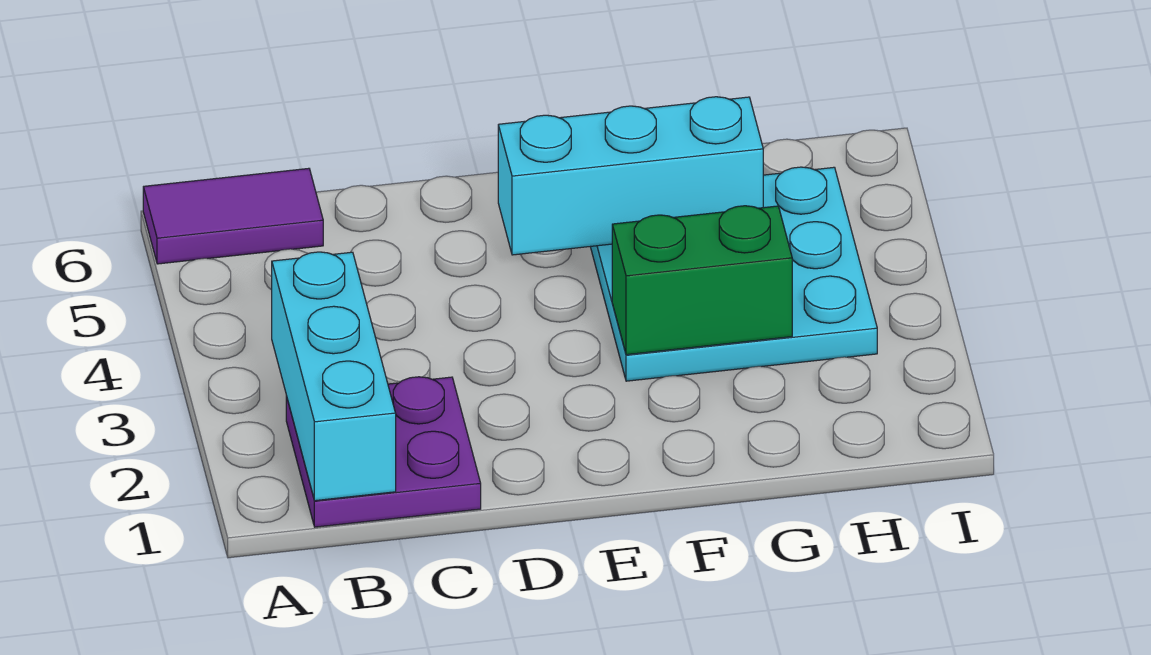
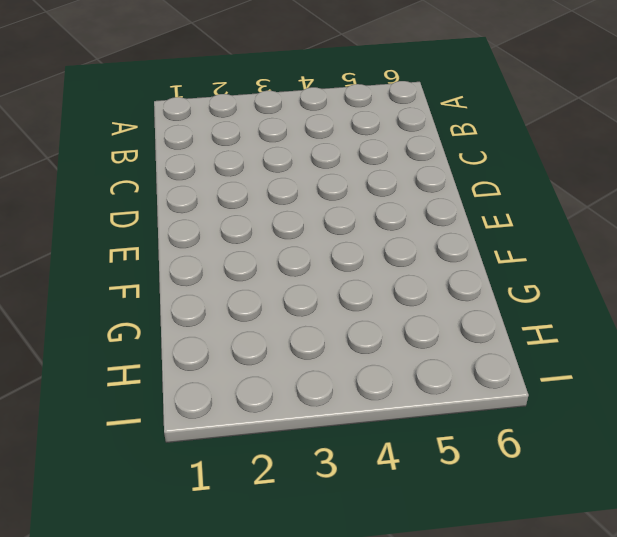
none -> purple tile A6:B6 level 1
none -> purple plate B1:C2 level 1

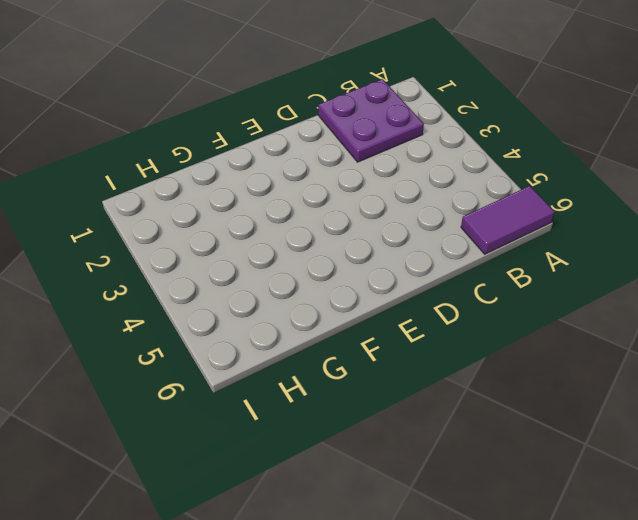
none -> cyan plate F3:H5 level 1
none -> cyan brick B1:B3 level 2

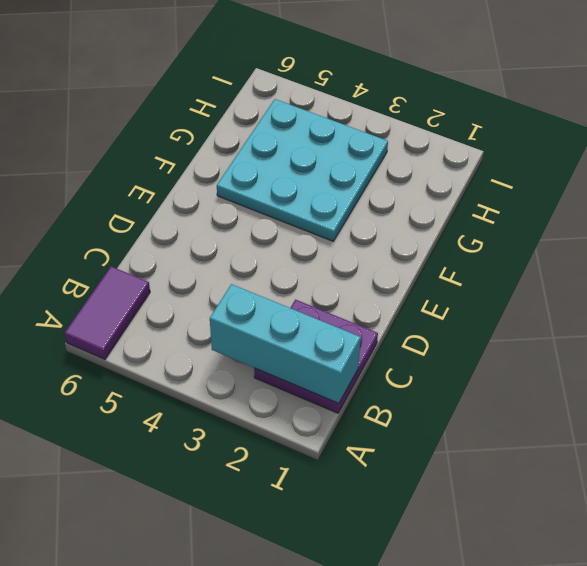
none -> cyan brick E5:G5 level 2
none -> green brick F3:G3 level 2

